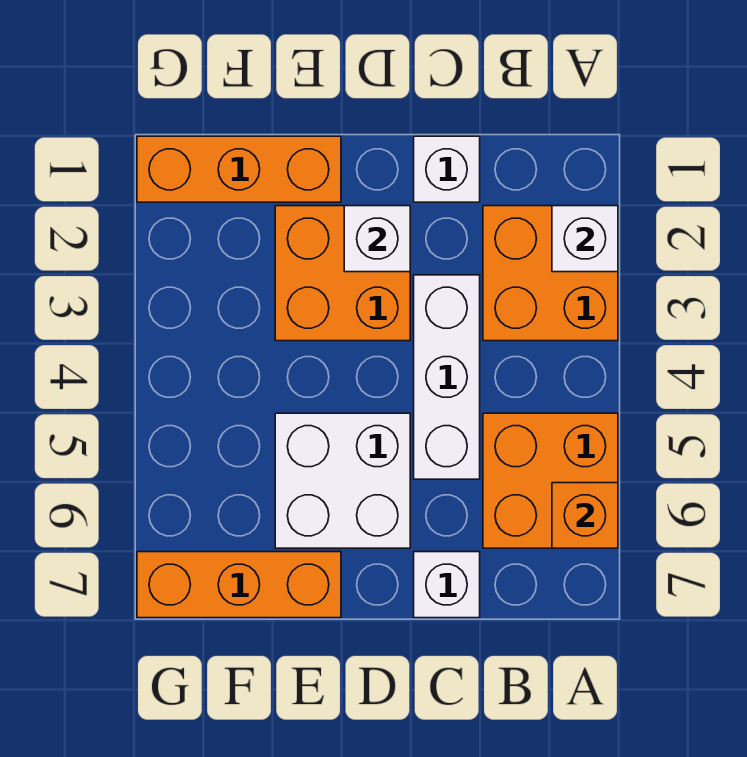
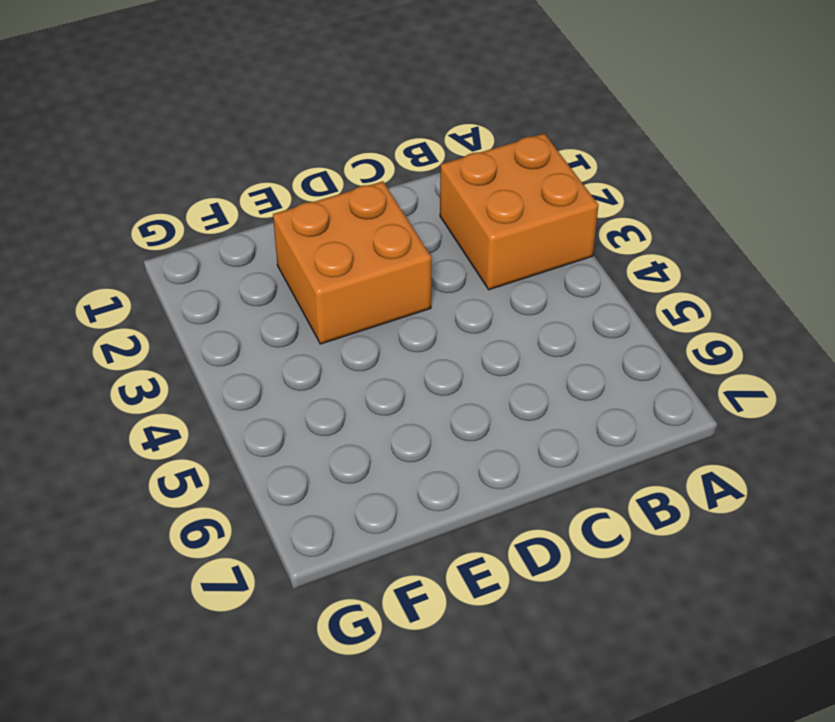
none -> orange brick A5:B6 level 1
none -> white brick C1 level 1
none -> white brick C3:C5 level 1

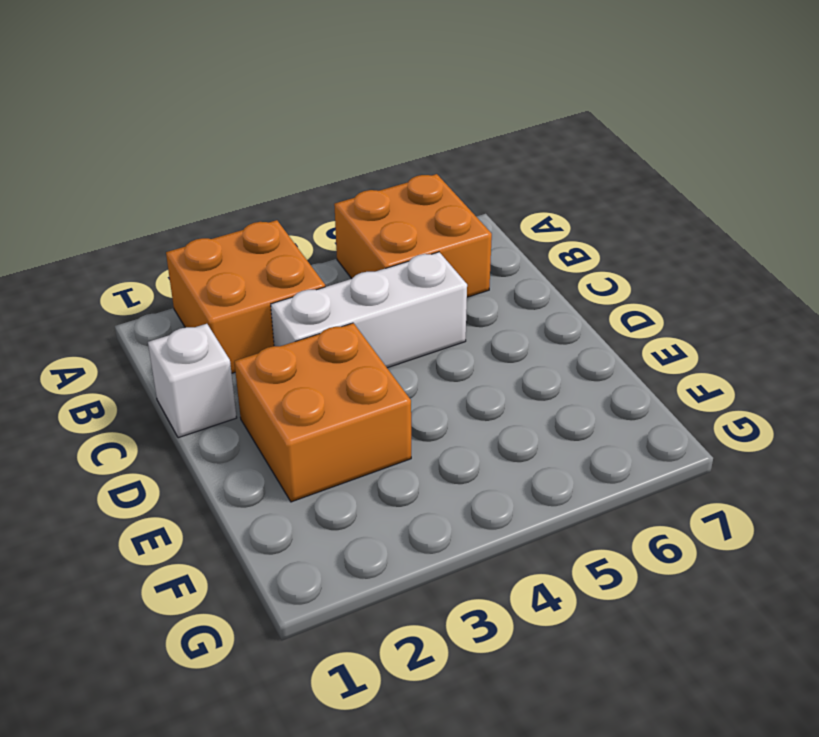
none -> white brick C7 level 1
none -> white brick D5:E6 level 1
none -> orange brick E1:G1 level 1

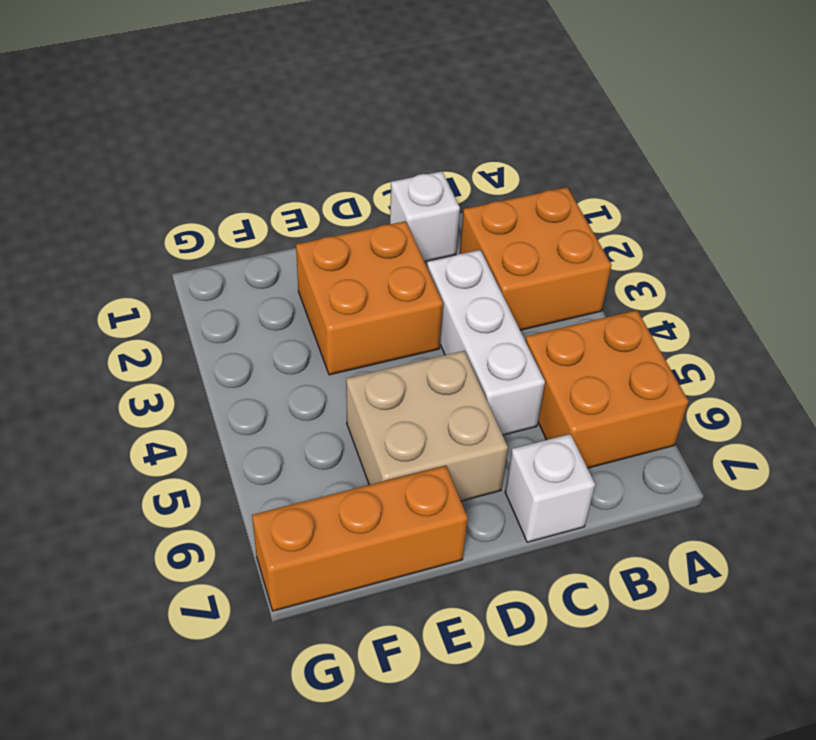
tan brick D5:E6 level 1 -> white brick D5:E6 level 1
none -> orange brick E1:G1 level 1
none -> white brick A2 level 2
none -> orange brick A6 level 2

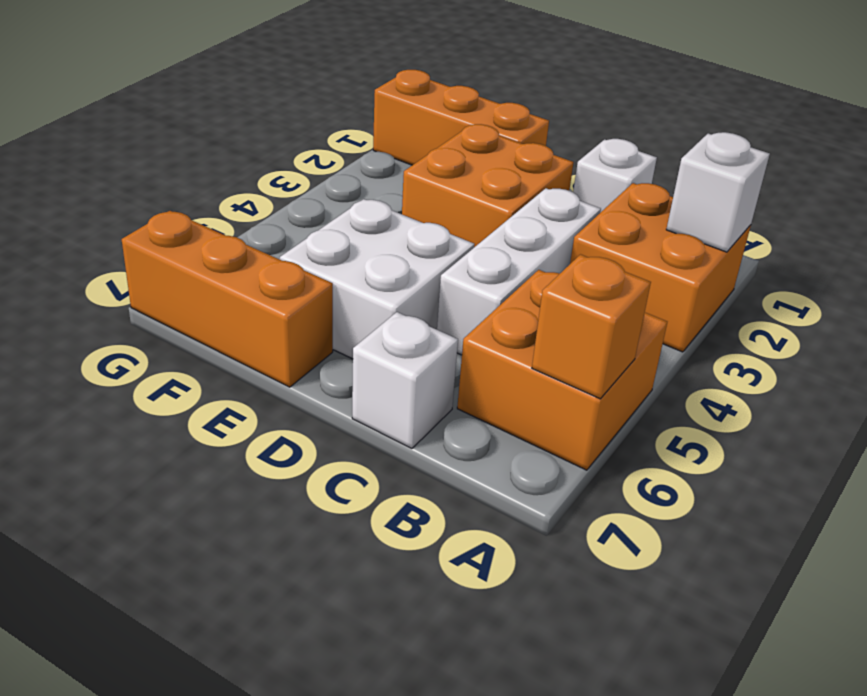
none -> white brick D2 level 2

